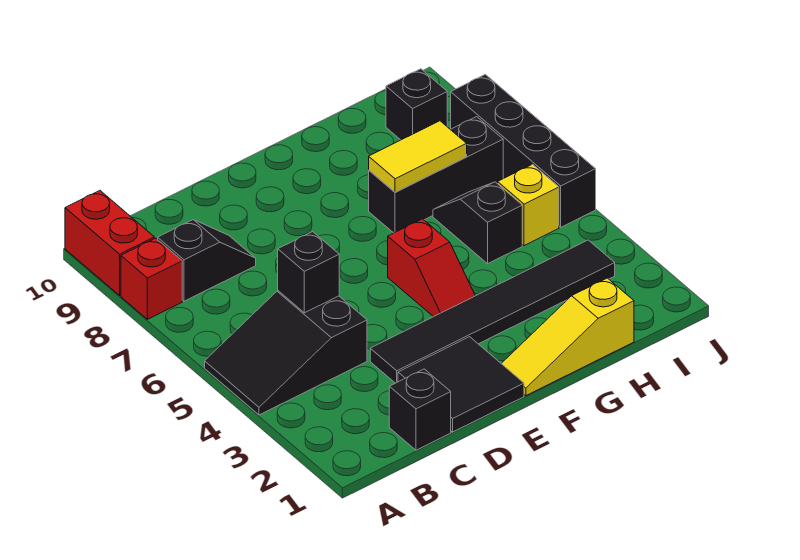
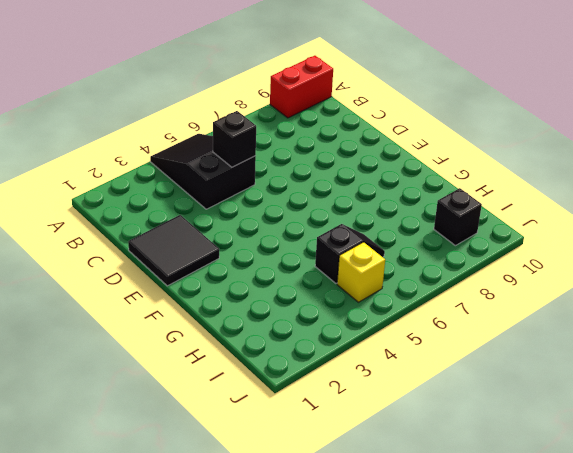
none -> red brick A8 level 1
none -> black slope B8:C8 level 1 top B
none -> black brick C1 level 1

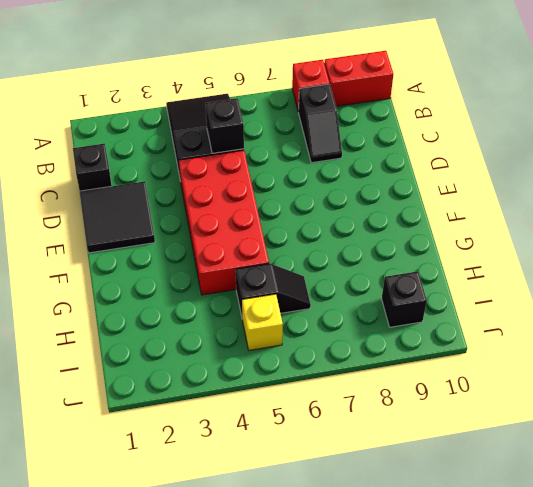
red brick D4:G5 level 1 -> red slope F4:F5 level 1 top 5
none -> black tile D3:I3 level 1
none -> yellow slope F1:H1 level 1 top H
none -> black brick G7:I7 level 1

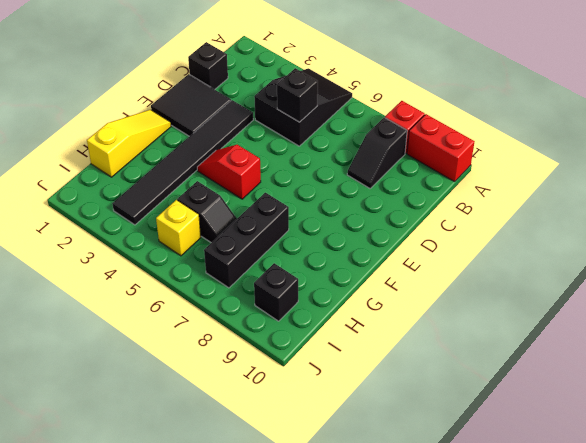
none -> black brick J5:J8 level 1
none -> yellow tile G7:H7 level 2

